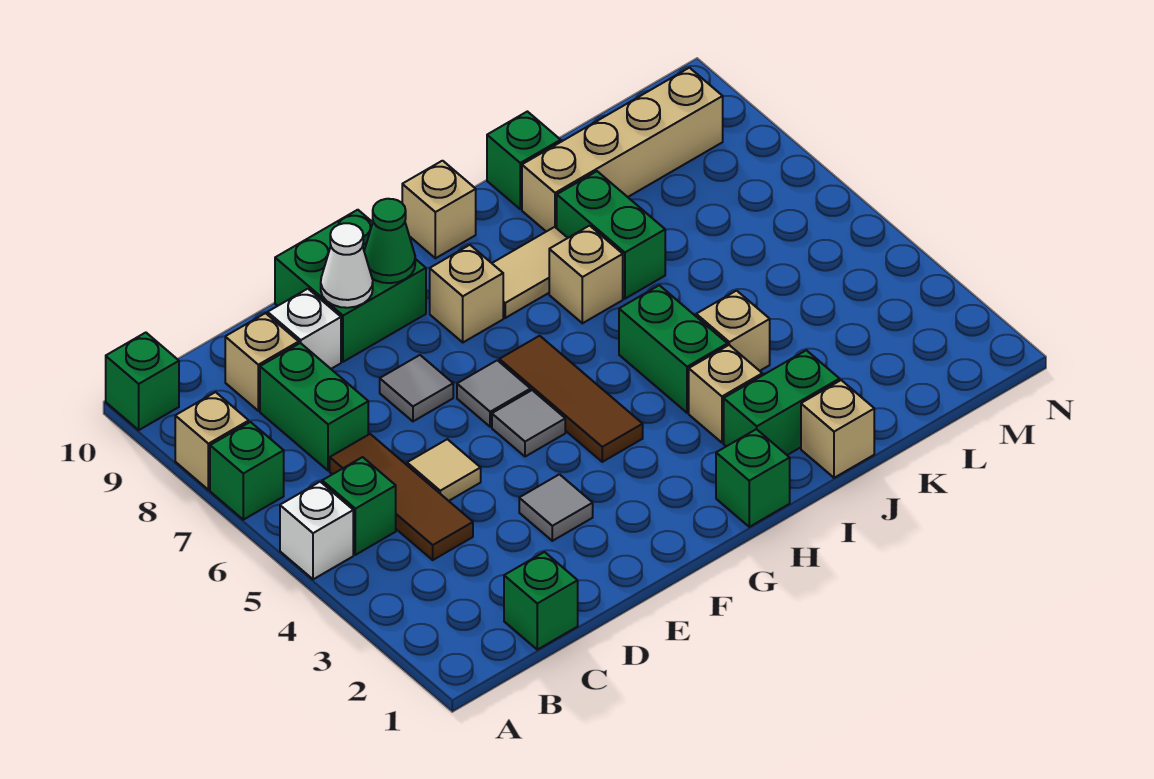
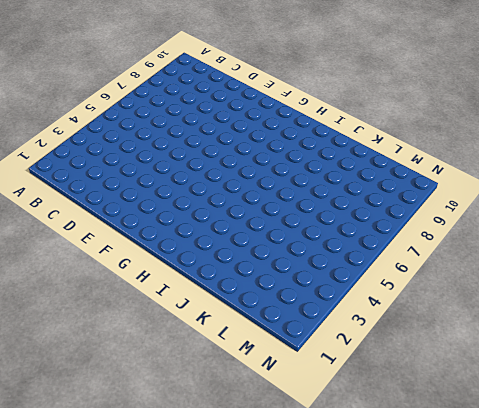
none -> white brick A5 level 1
none -> green brick A7 level 1
none -> tan brick A8 level 1
none -> green brick A10 level 1

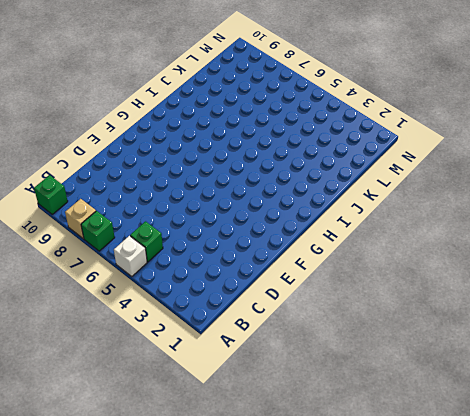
none -> green brick C1 level 1
none -> brown tile C4:C6 level 1
none -> green brick C7:C8 level 1
none -> tan brick C9 level 1

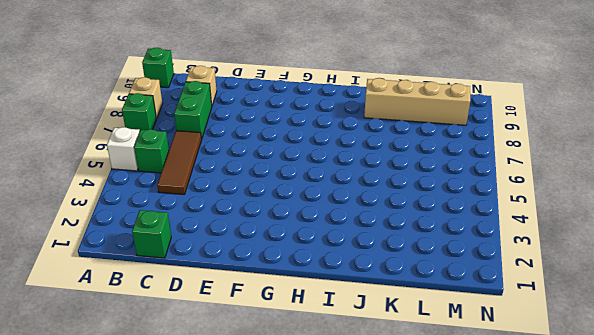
none -> tan tile D5 level 1
none -> white brick D9 level 1
none -> grey tile E3 level 1
none -> grey tile E7 level 1

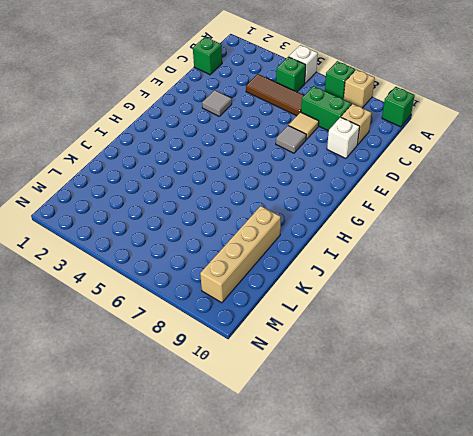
tan tile D7 level 1 -> tan tile D5 level 1
none -> green brick E9:F10 level 1
none -> grey tile F5 level 1
none -> grey tile F6 level 1
none -> brown tile G4:G6 level 1

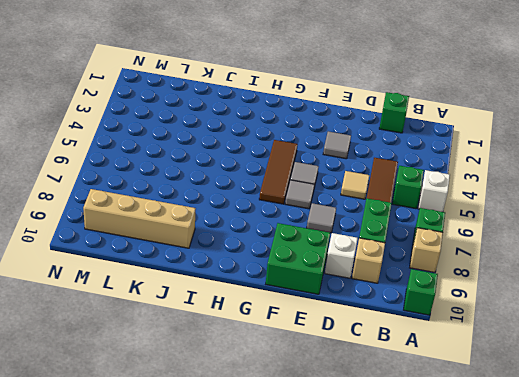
none -> tan brick G8 level 1
none -> green brick H1 level 1
none -> tan tile H8:I8 level 1
none -> tan brick H10 level 1

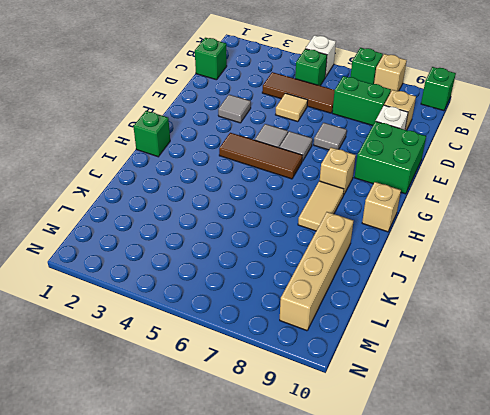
none -> green brick I2:J2 level 1
none -> tan brick I3 level 1
none -> green brick I4:I5 level 1
none -> tan brick I7 level 1

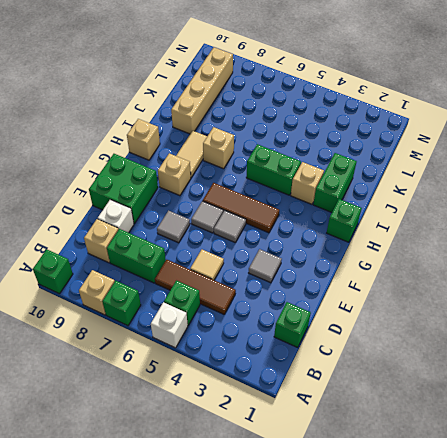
none -> tan brick J1 level 1
none -> tan brick J4 level 1
none -> green brick J7:J8 level 1
none -> green brick J10 level 1

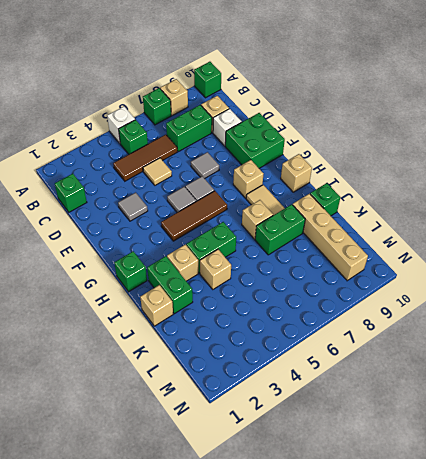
none -> white cone E9 level 2
none -> green cone F9 level 2

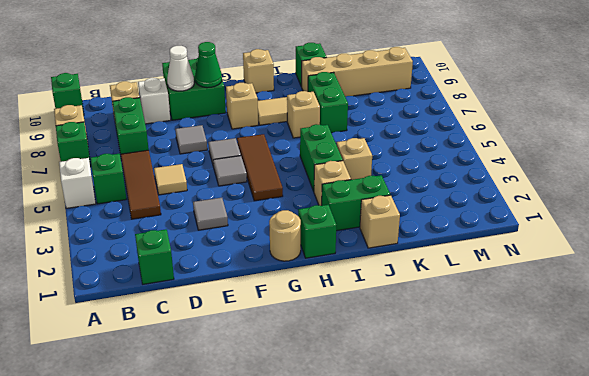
tan round brick G1 level 1 -> none

